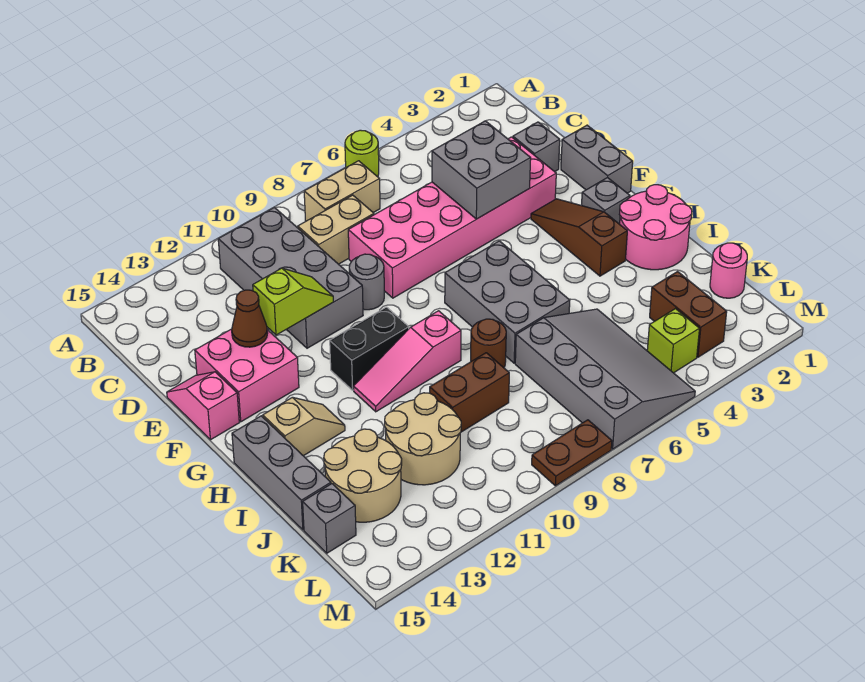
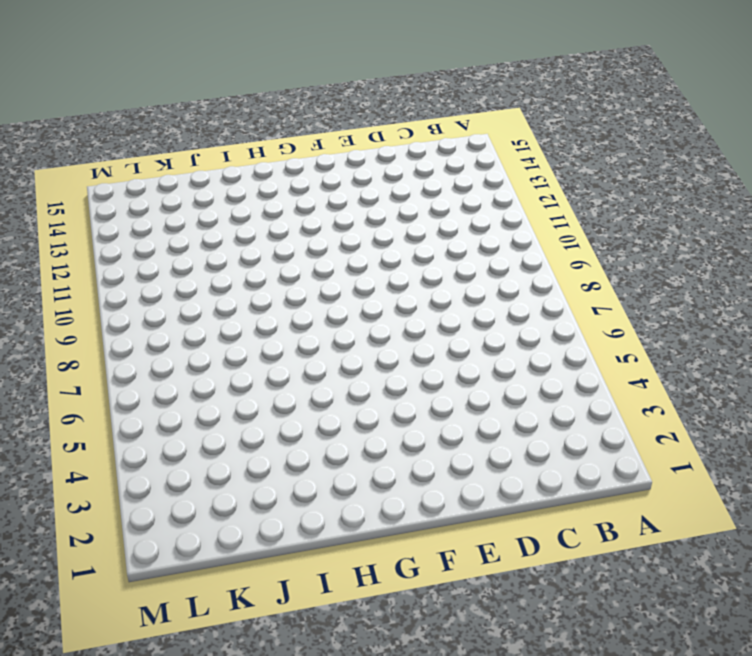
none -> lime round brick A6 level 1
none -> tan brick B7:B8 level 1
none -> grey brick B10:E11 level 1
none -> tan brick C8:C9 level 1

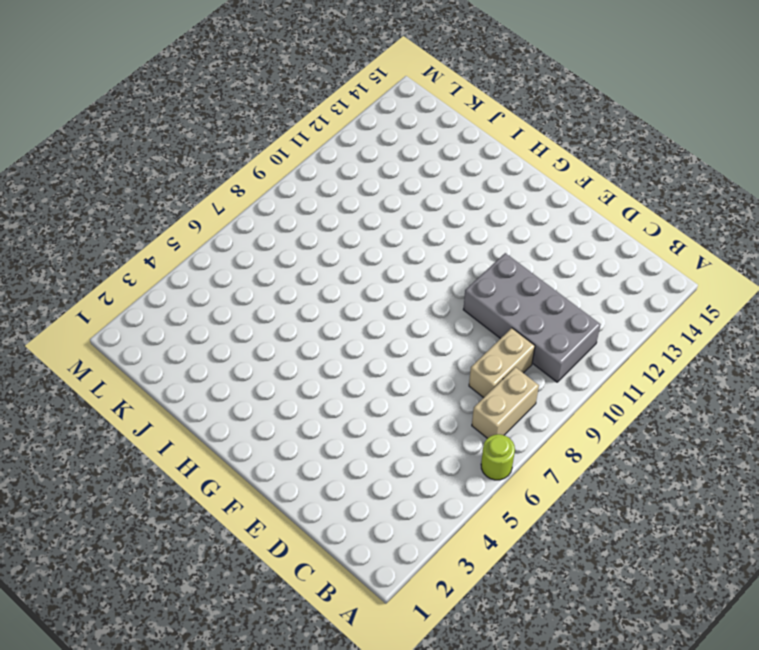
none -> grey brick D2 level 1
none -> pink brick D3:E8 level 1
none -> grey brick E1:F1 level 1
none -> grey round brick E9 level 1

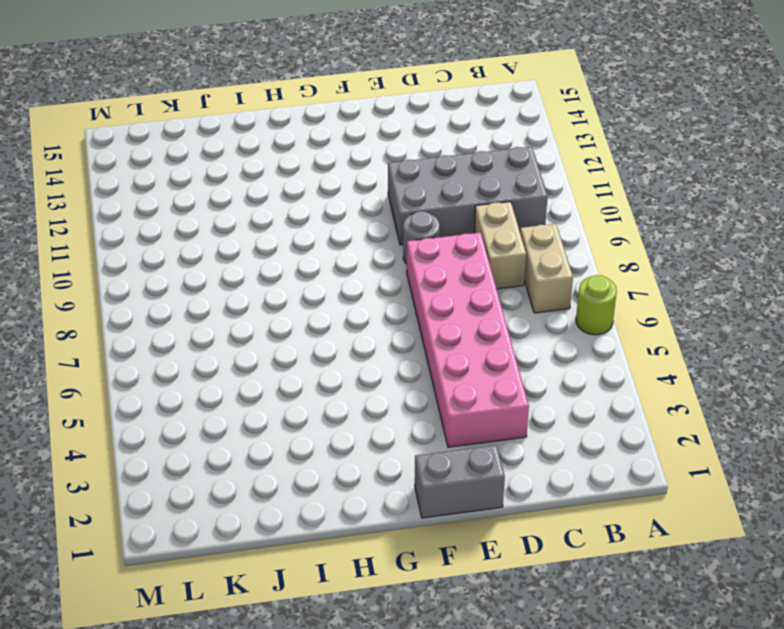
none -> grey brick D2 level 1
none -> pink brick E13:F14 level 1
none -> pink slope E15:F15 level 1 top F
none -> brown slope F3:H3 level 1 top H

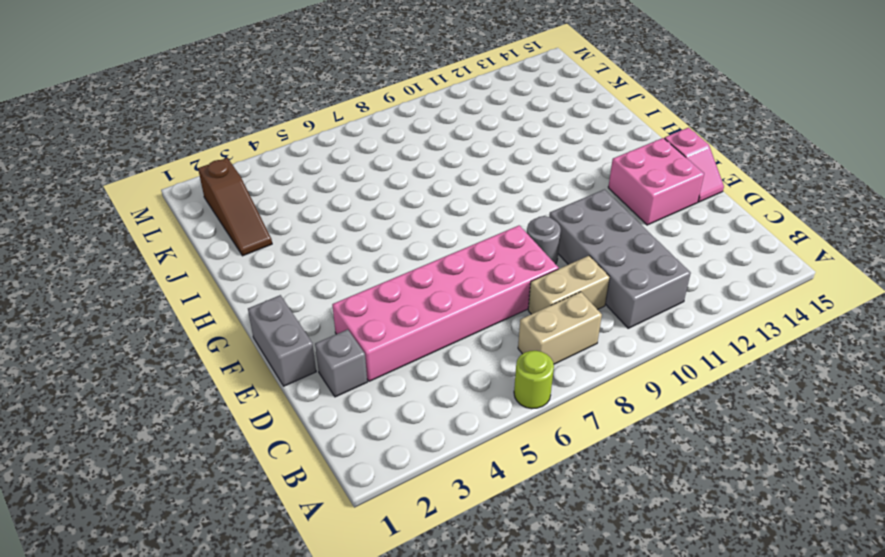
brown slope J2:L2 level 1 top L -> brown slope F3:H3 level 1 top H
none -> grey brick G2 level 1
none -> grey brick G6:I7 level 1
none -> black brick G10:G11 level 1
none -> pink round brick H1:I2 level 1

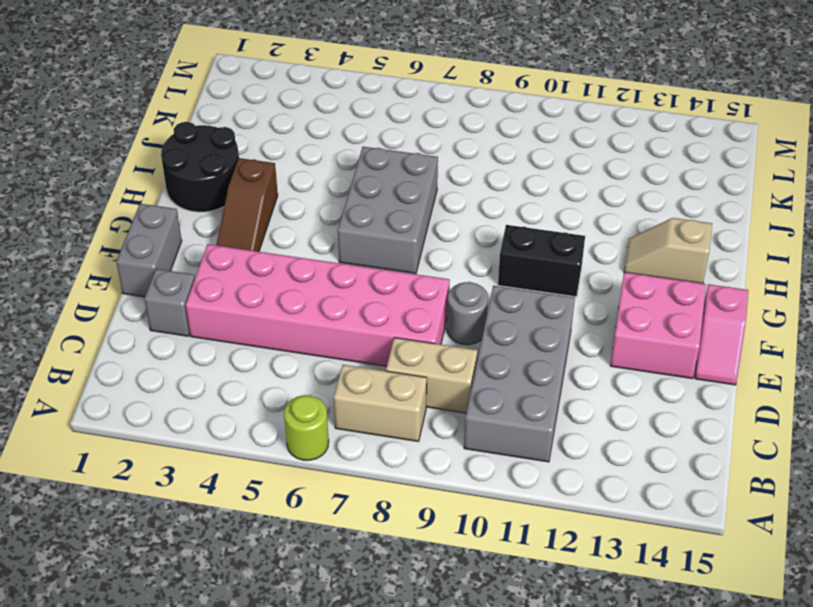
black round brick H1:I2 level 1 -> pink round brick H1:I2 level 1
none -> grey brick G2 level 1
none -> pink slope H9:H11 level 1 top 9
none -> grey brick H15:J15 level 1
none -> brown round brick I8 level 1

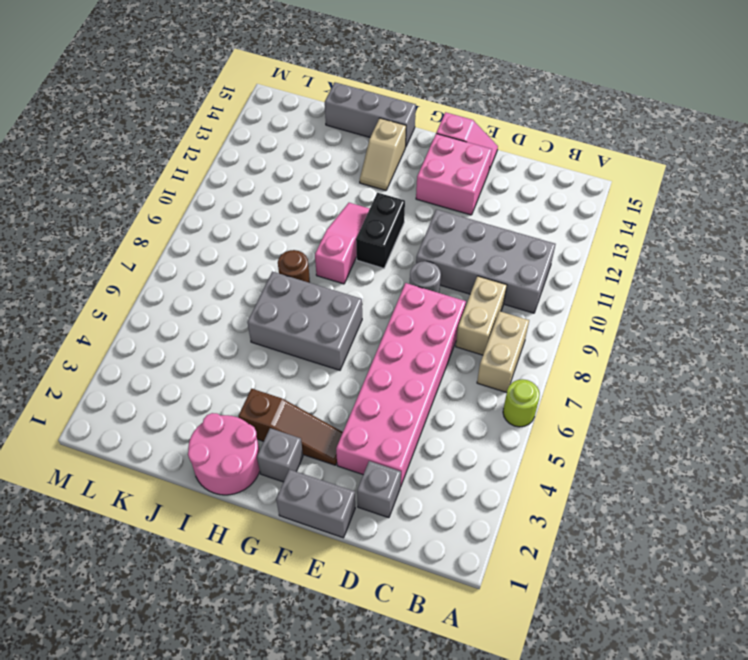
none -> grey slope J5:M7 level 1 top 7
none -> brown brick J9:J10 level 1
none -> tan round brick J11:K12 level 1
none -> tan round brick J13:K14 level 1

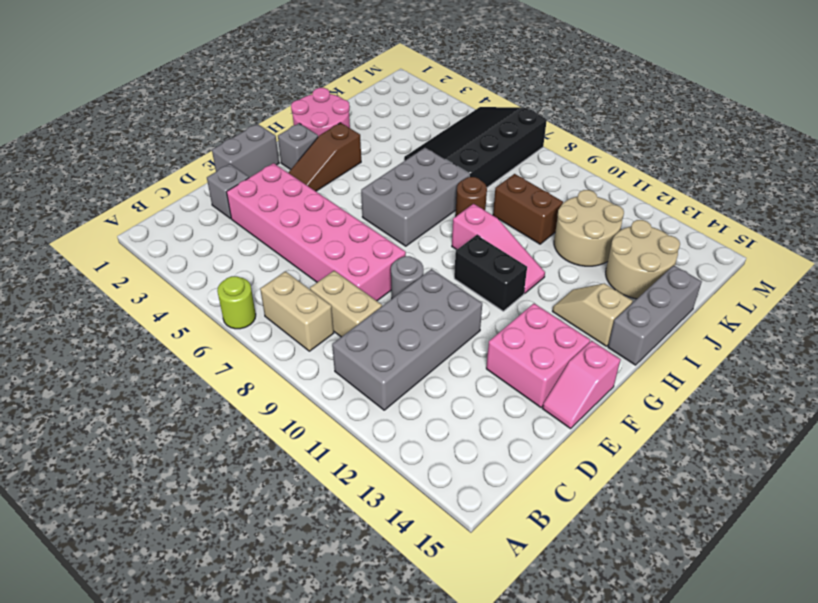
black slope J5:M7 level 1 top 7 -> grey slope J5:M7 level 1 top 7
none -> pink round brick K1 level 1
none -> brown brick K3:L3 level 1
none -> grey brick K15 level 1
none -> lime brick L4 level 1

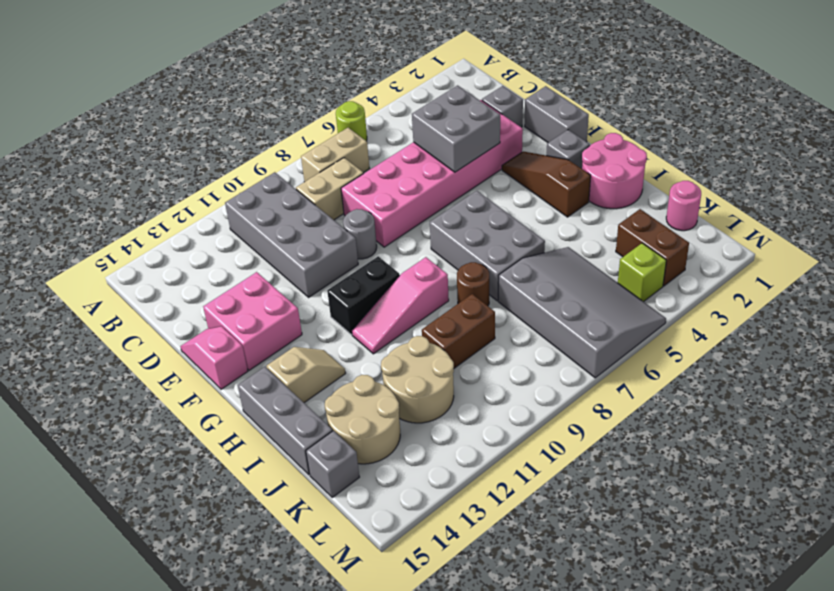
none -> brown plate M8:M9 level 1
none -> lime slope E11:E12 level 2 top 12
none -> brown cone E13 level 2

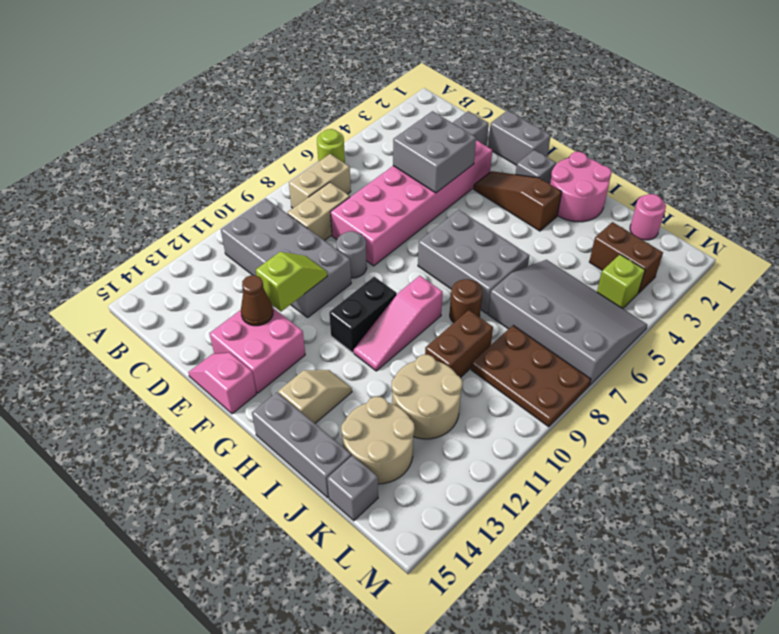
brown plate K8:M9 level 1 -> brown plate M8:M9 level 1

